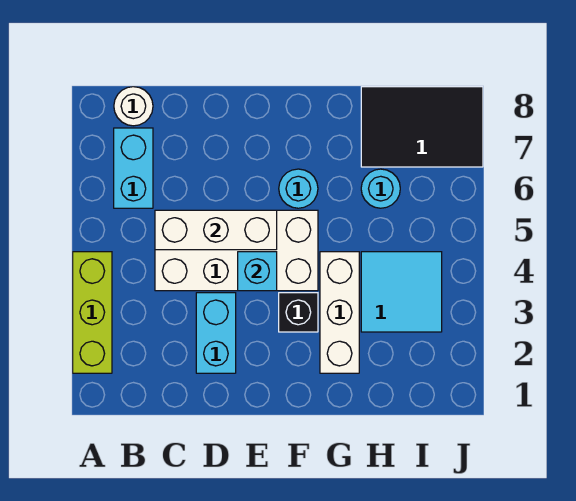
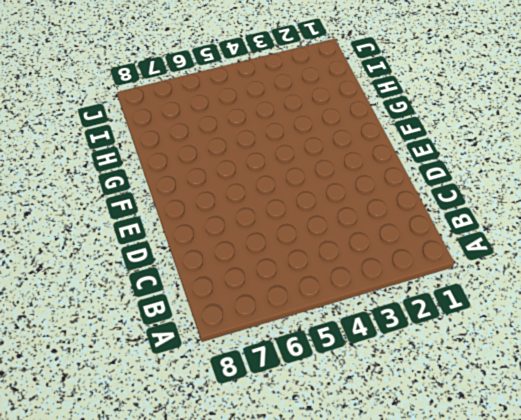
none -> lime brick A2:A4 level 1
none -> cyan brick B6:B7 level 1
none -> white round brick B8 level 1

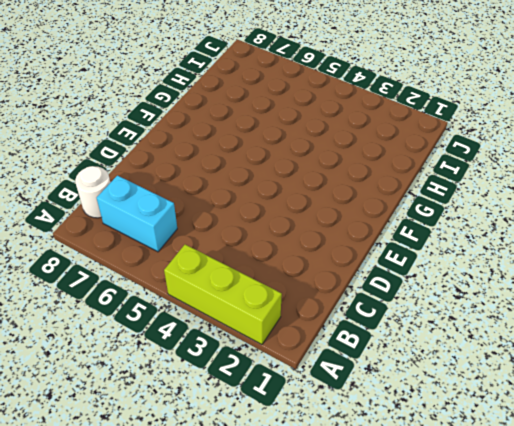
none -> white brick C4:F5 level 1
none -> cyan brick D2:D3 level 1
none -> black brick F3 level 1

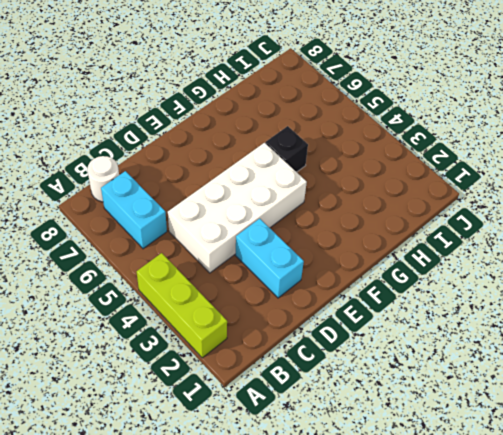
black brick G5 level 1 -> black brick F3 level 1
none -> cyan round brick F6 level 1
none -> white brick G2:G4 level 1
none -> cyan tile H3:I4 level 1

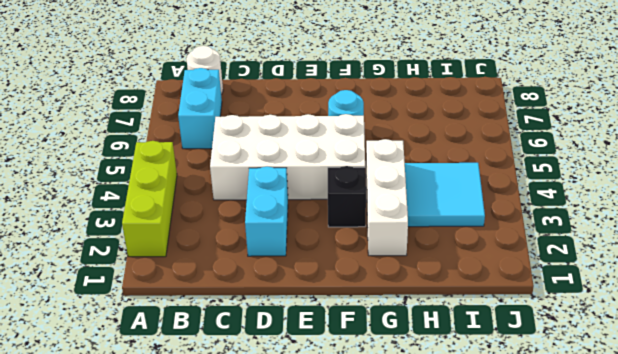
none -> cyan round brick H6 level 1
none -> black tile H7:J8 level 1
none -> white brick C5:E5 level 2

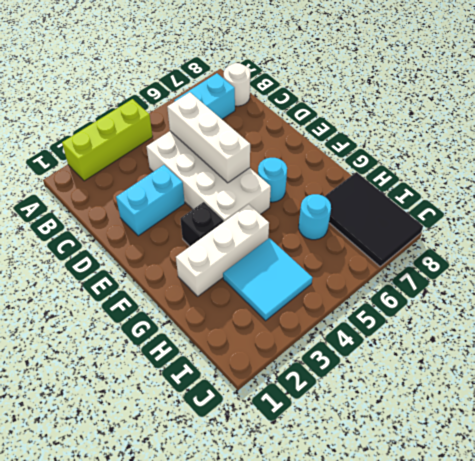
none -> cyan brick E4 level 2

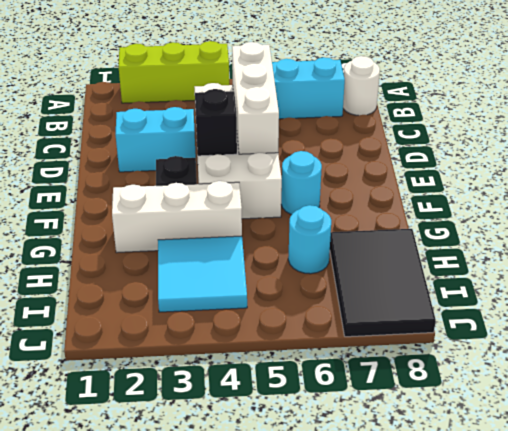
black brick E4 level 2 -> cyan brick E4 level 2

